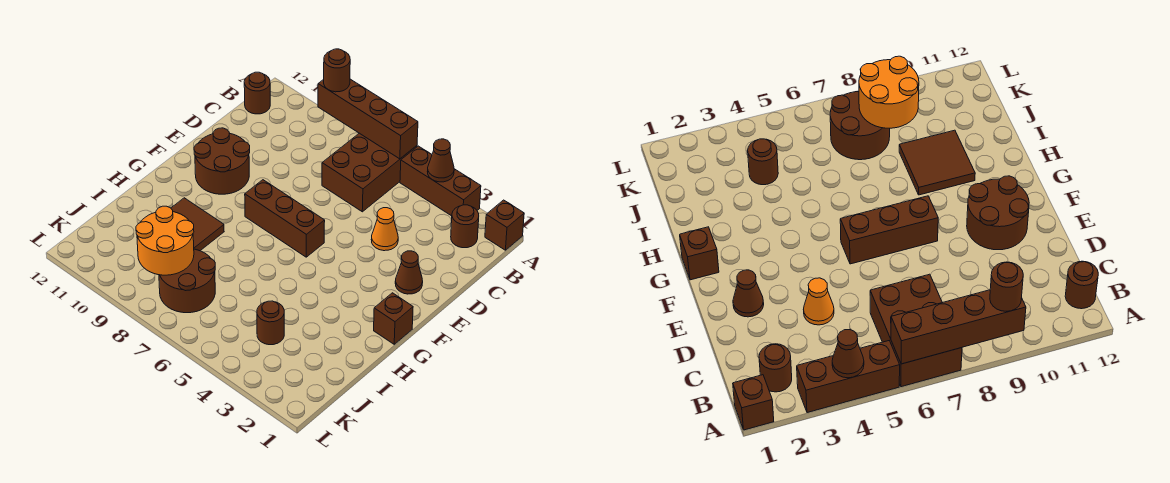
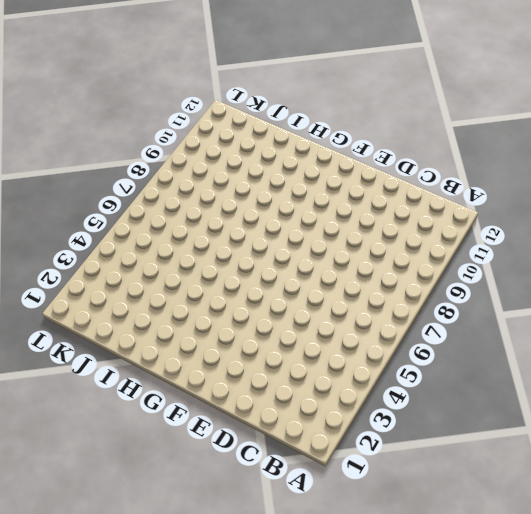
none -> brown brick A1 level 1
none -> brown brick A3:A5 level 1
none -> brown brick A6:C7 level 1

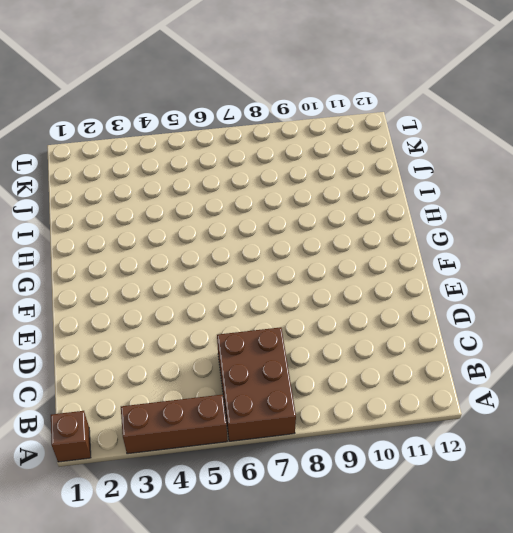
none -> brown round brick B2 level 1
none -> brown round brick B12 level 1
none -> orange cone D4 level 1

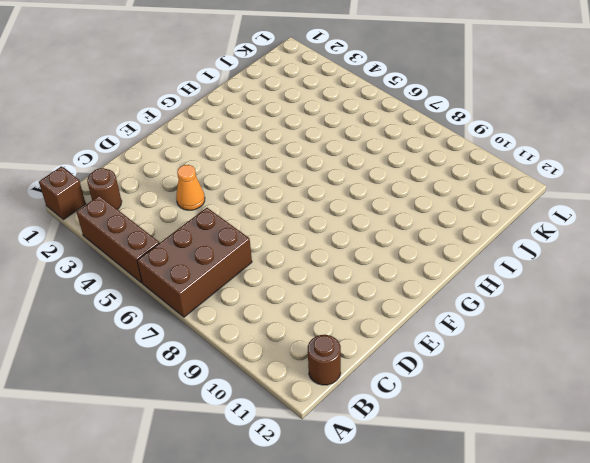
none -> brown cone E2 level 1
none -> brown round brick E10:F11 level 1
none -> brown brick F6:F8 level 1

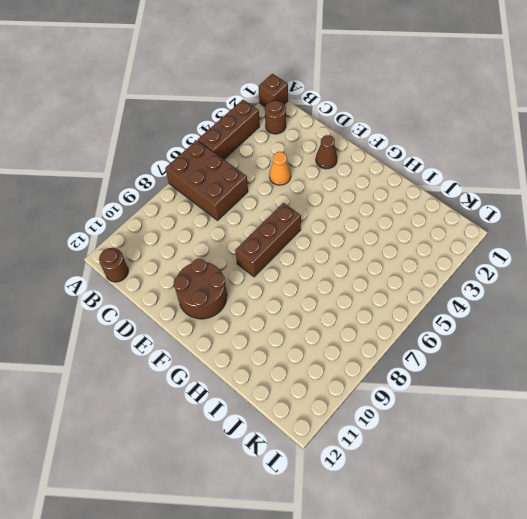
none -> brown brick G1 level 1
none -> brown tile H9:I10 level 1
none -> brown round brick J4 level 1

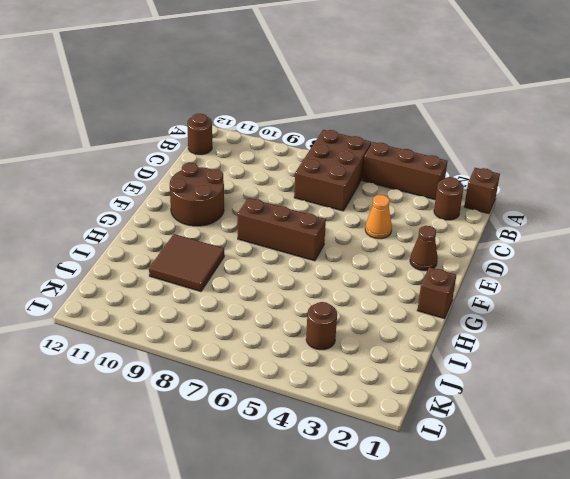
none -> brown round brick J7:K8 level 1
none -> brown cone A4 level 2
none -> brown brick A6:A9 level 2

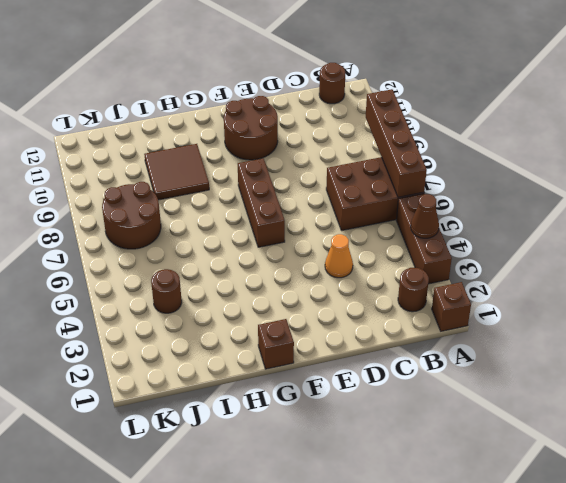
none -> brown cone E2 level 1
none -> orange round brick J8:K9 level 2
none -> brown round brick A9 level 3

